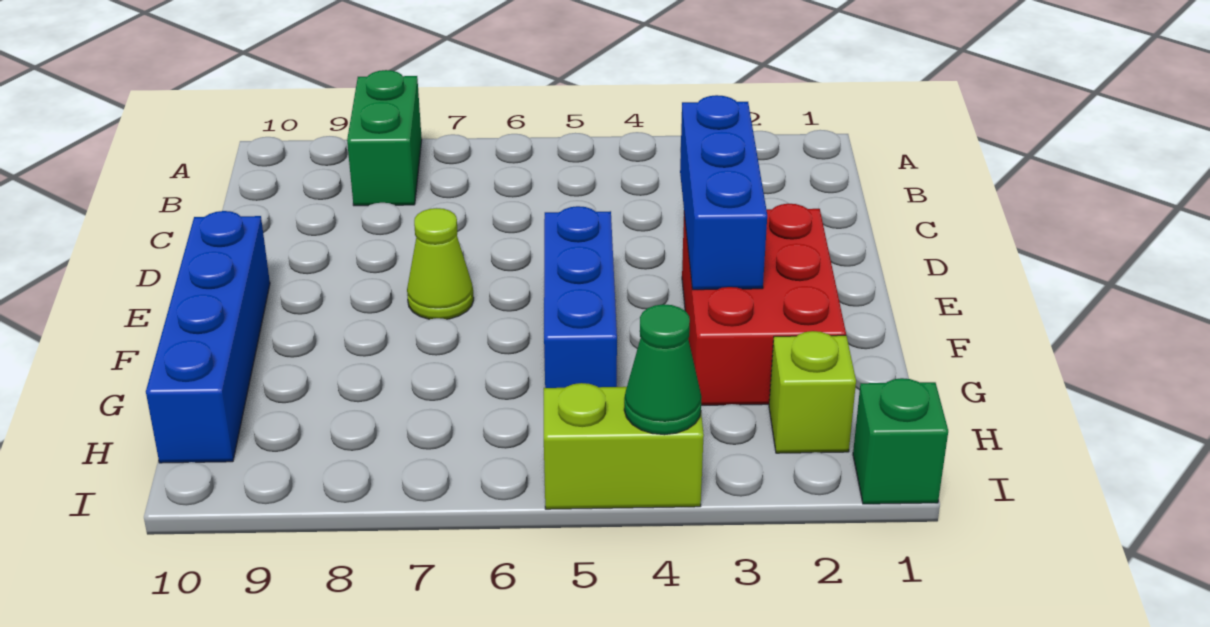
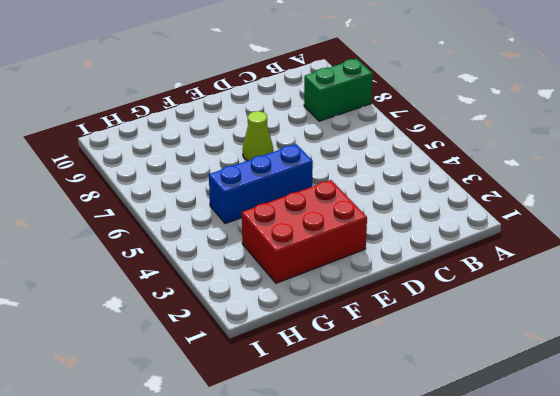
none -> blue brick E10:H10 level 1
none -> lime brick H2 level 1

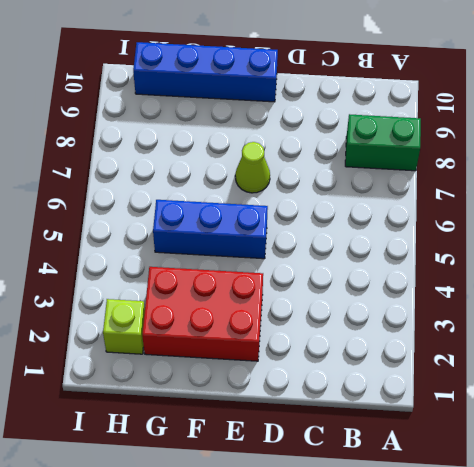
none -> green brick I1 level 1
none -> lime brick I4:I5 level 1

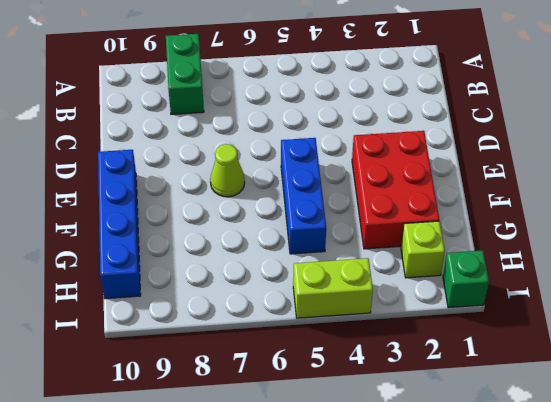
none -> blue brick D3:F3 level 2
none -> green cone I4 level 2

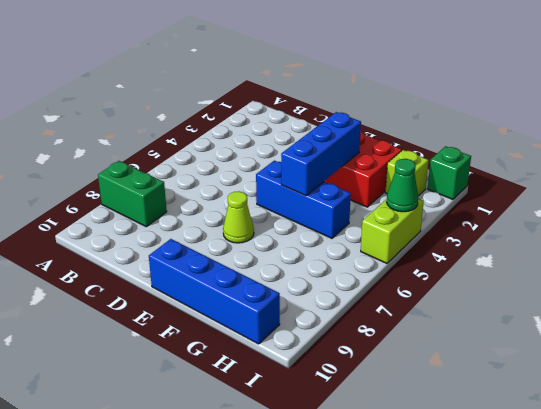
blue brick F3:F5 level 2 -> blue brick D3:F3 level 2

